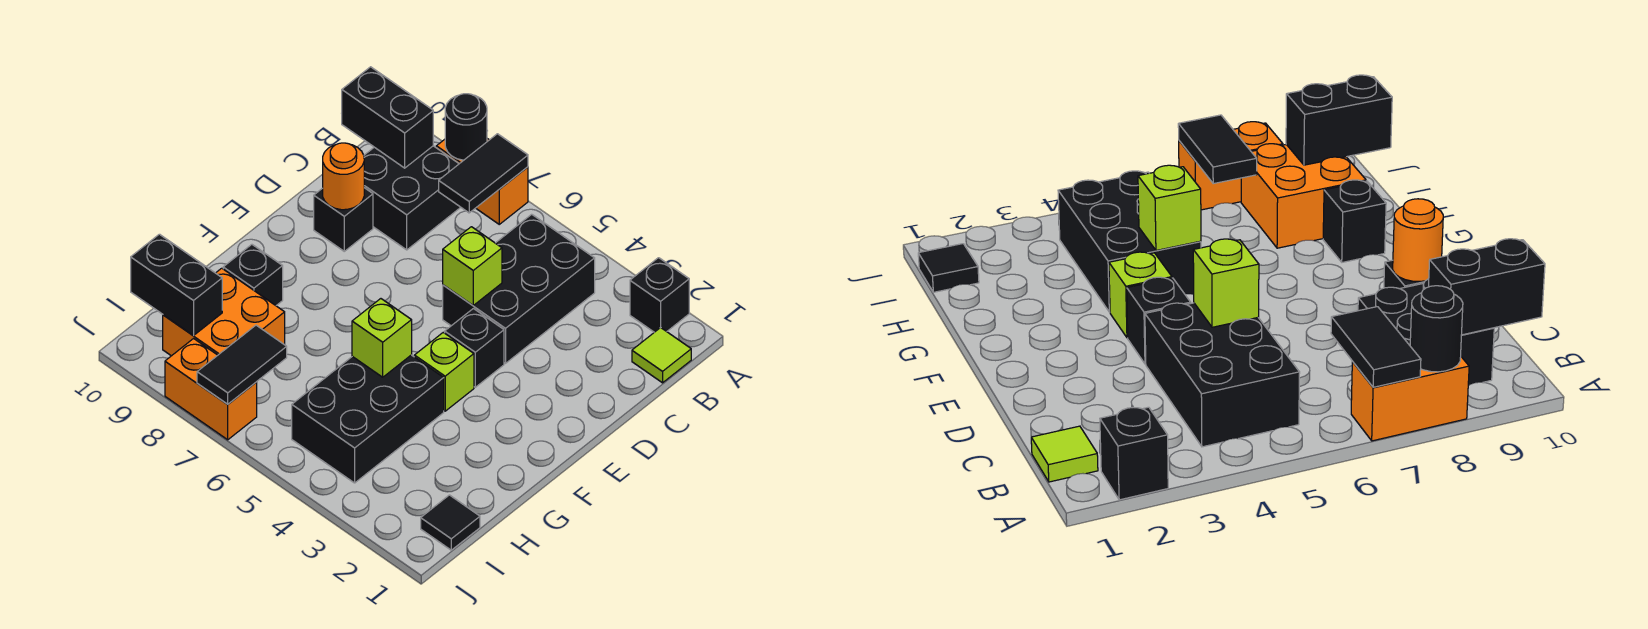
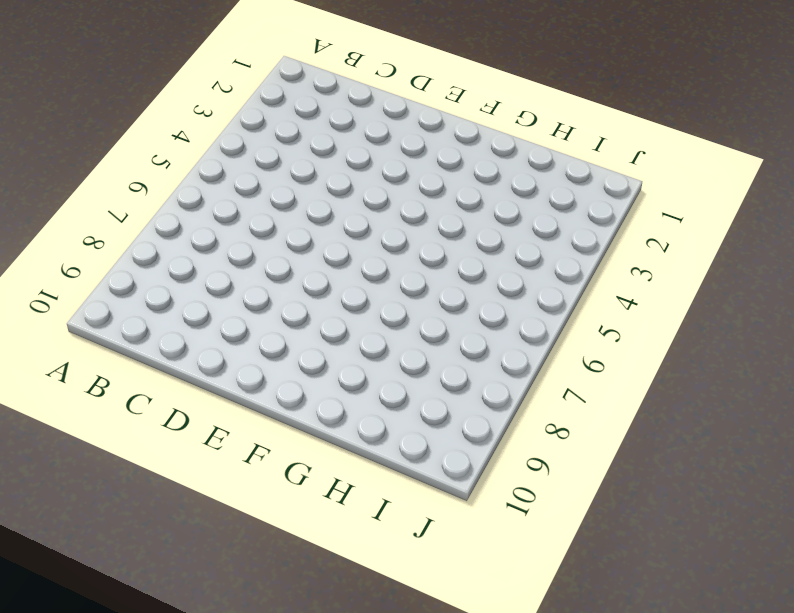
none -> black brick A2 level 1
none -> orange brick A7:A8 level 1
none -> lime tile B1 level 1

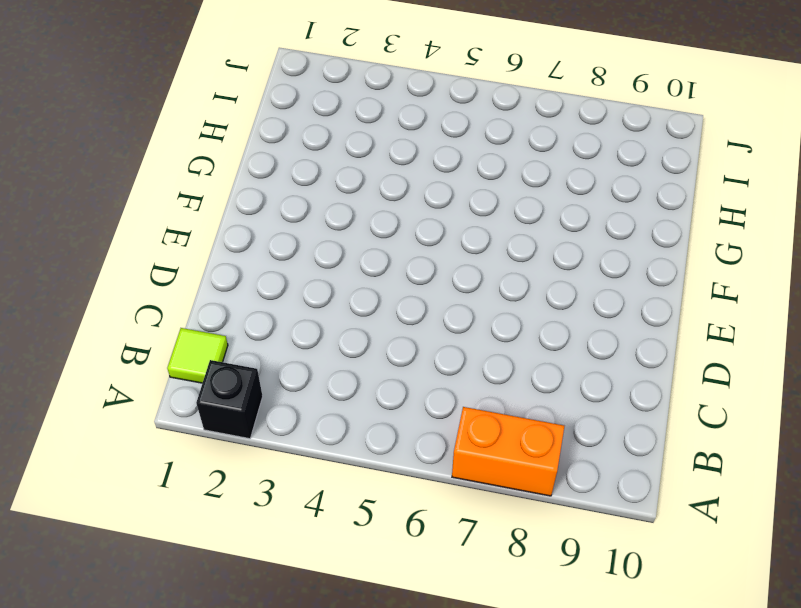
none -> black brick B4:D5 level 1
none -> black brick B8:C9 level 1
none -> black brick D9 level 1

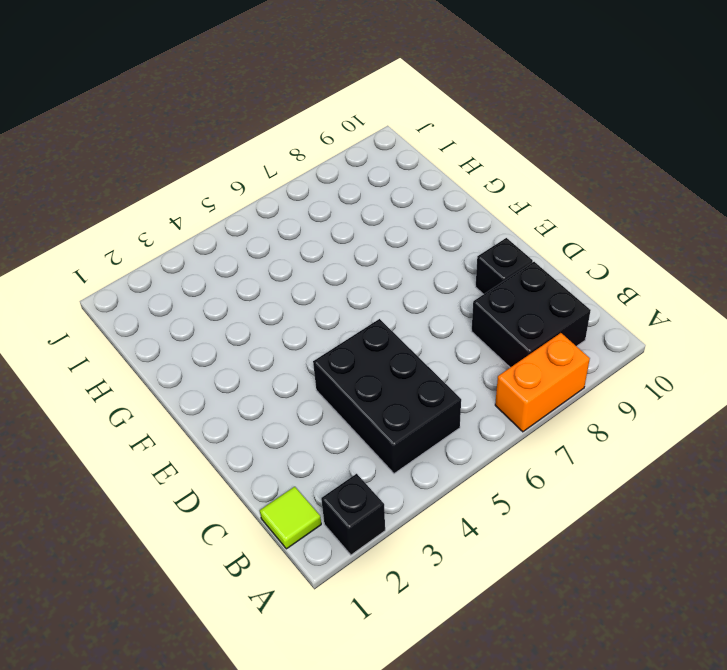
none -> black brick E4 level 1
none -> lime brick F4 level 1
none -> black brick G4:I5 level 1

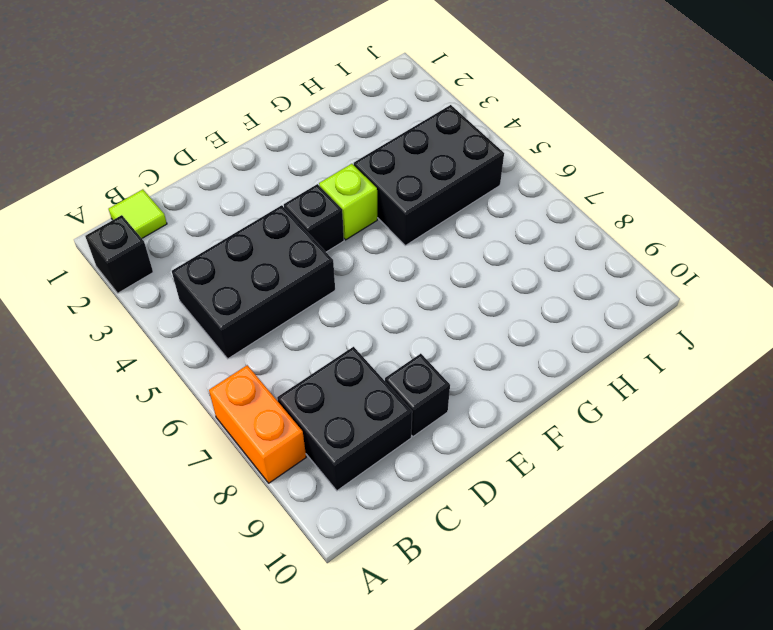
none -> black brick G9 level 1
none -> orange brick H8:I9 level 1
none -> black tile I1 level 1

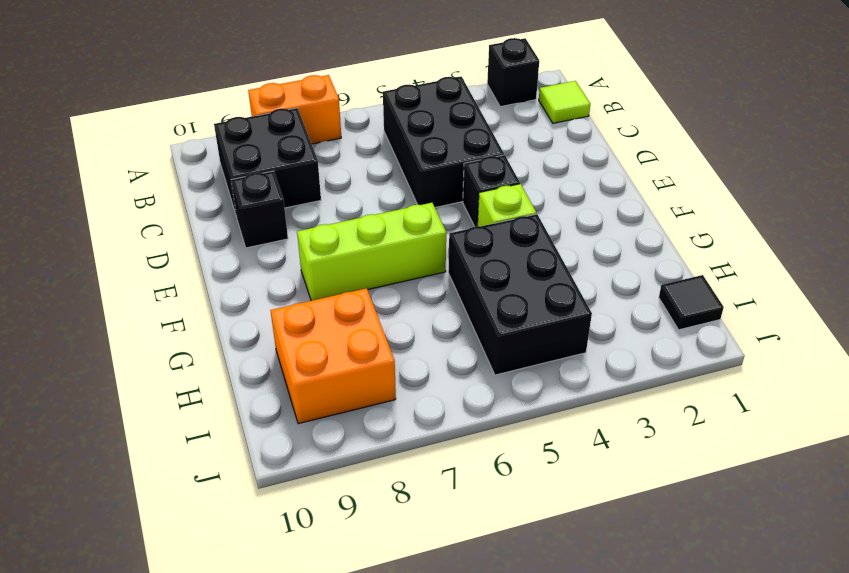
lime brick F6:F8 level 1 -> none
none -> black brick G9 level 1
none -> orange brick J7:J8 level 1
none -> black tile A7:B7 level 2

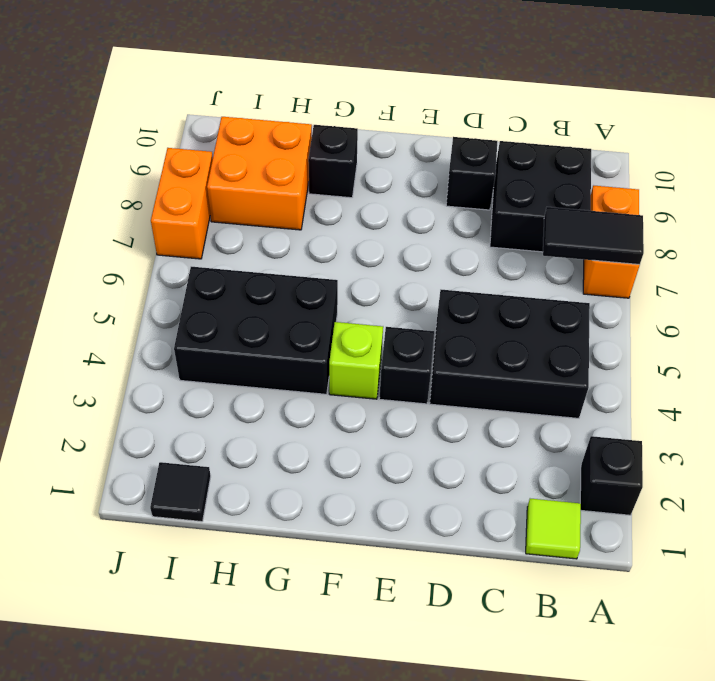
none -> black round brick A8 level 2
none -> black brick B9:B10 level 2
none -> lime brick D5 level 2

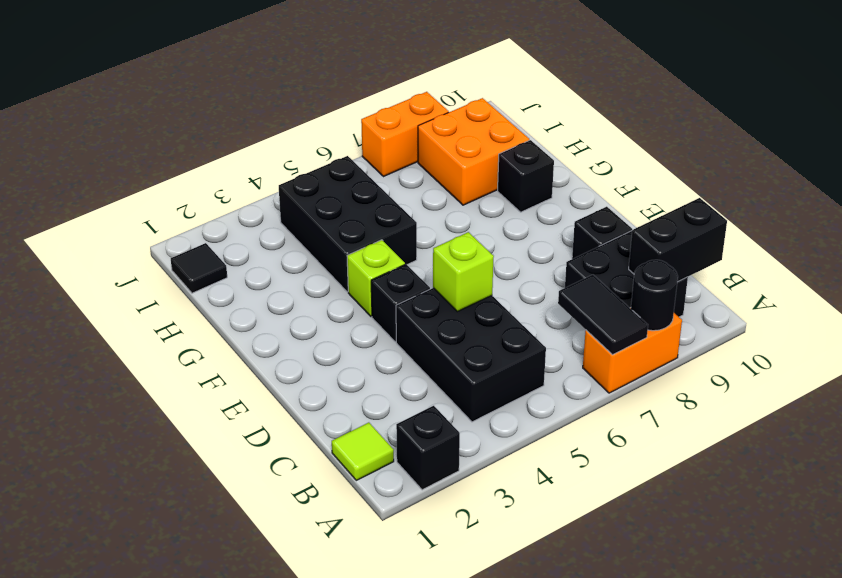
none -> orange round brick D9 level 2
none -> lime brick G5 level 2
none -> black tile I7:J7 level 2

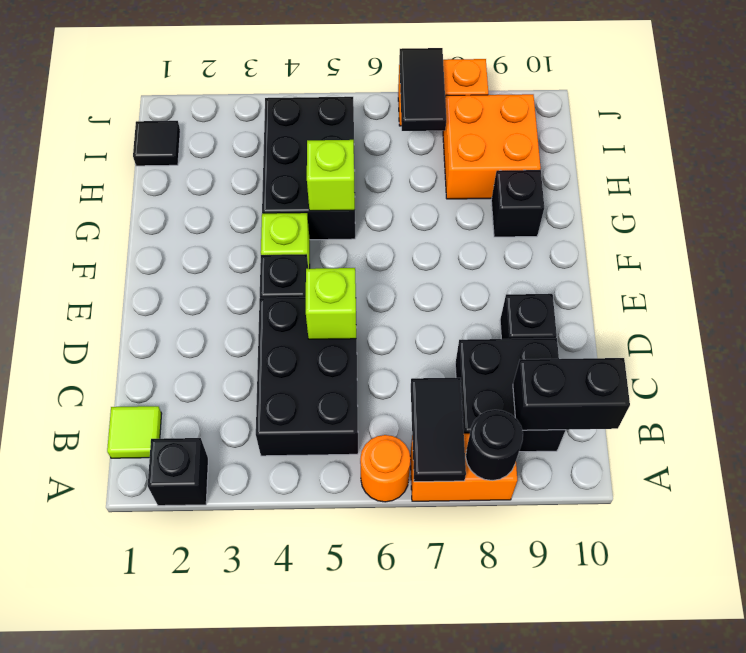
orange round brick A6 level 1 -> orange round brick D9 level 2
none -> black brick I9:I10 level 2

